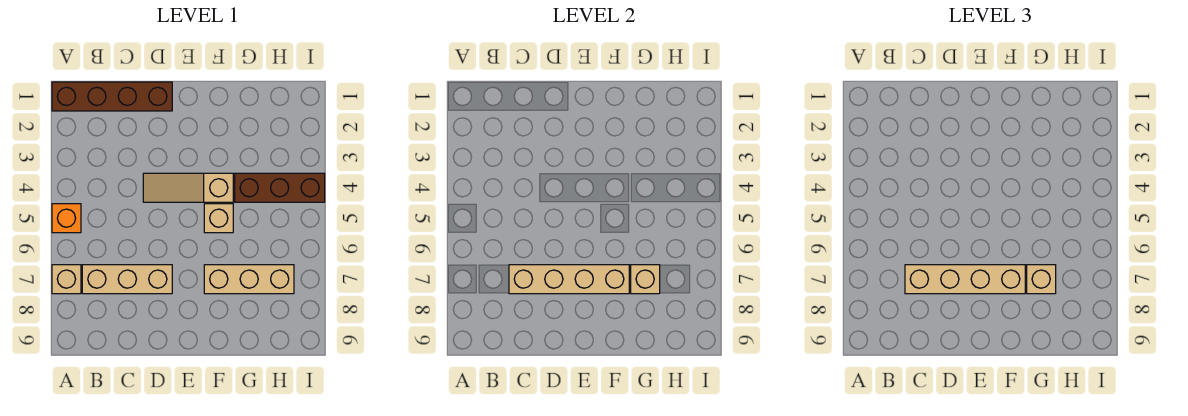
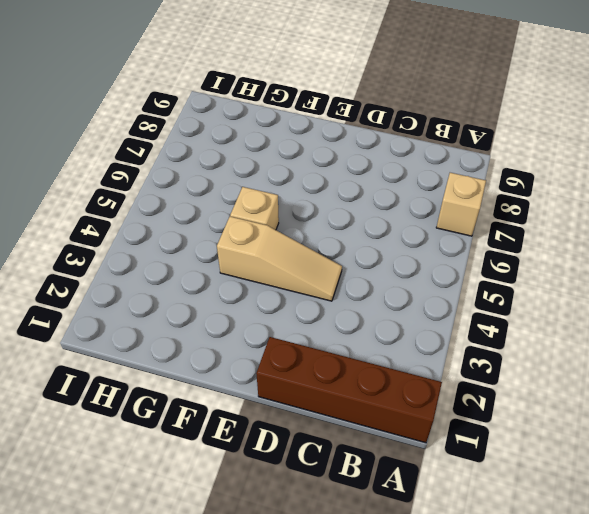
none -> orange brick A5 level 1
none -> tan brick B7:D7 level 1
none -> tan brick F7:H7 level 1

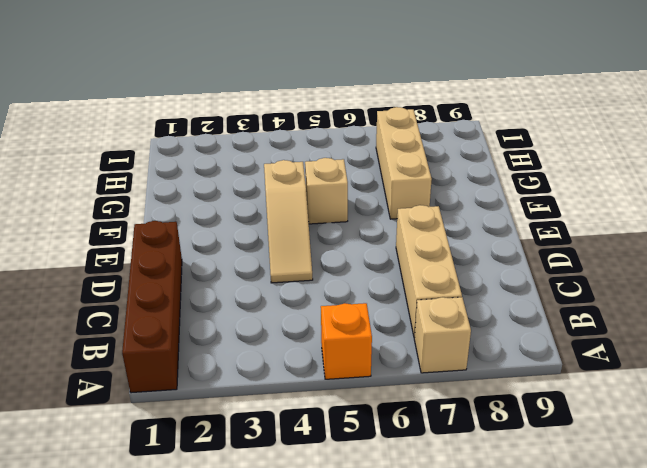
none -> brown brick G4:I4 level 1
none -> tan brick C7:F7 level 2
none -> tan brick G7 level 2

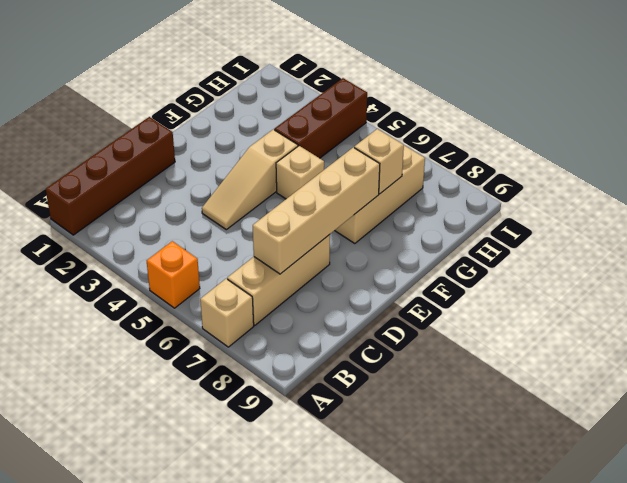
none -> tan brick C7:F7 level 3
none -> tan brick G7 level 3

